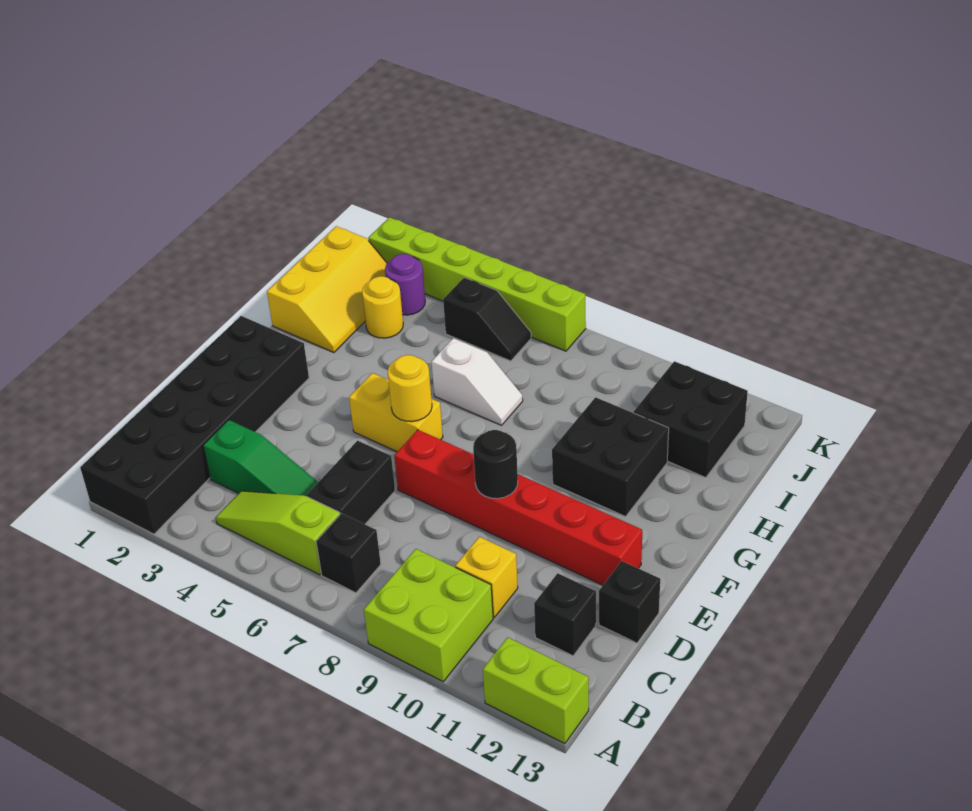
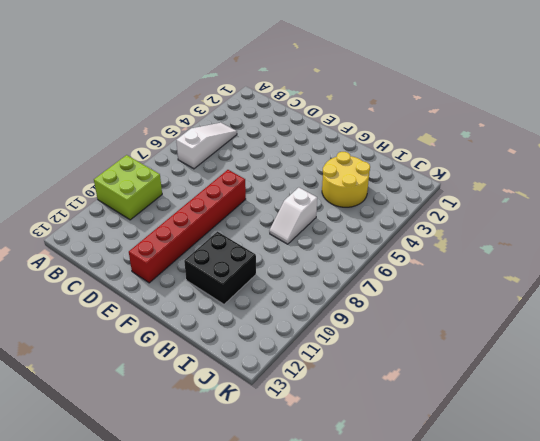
white slope B4:B6 level 1 top 6 -> lime slope B4:B6 level 1 top 6
yellow round brick H3:I4 level 1 -> yellow round brick I3 level 1
none -> black brick A1:F2 level 1
none -> lime brick A12:A13 level 1
none -> black brick B7 level 1

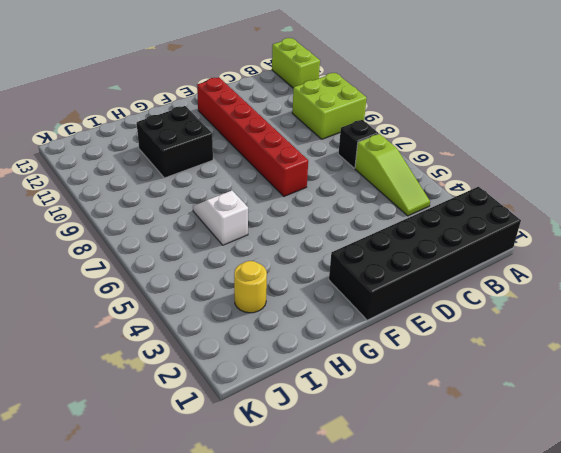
none -> green slope C3:C5 level 1 top 3
none -> black brick C6:D6 level 1
none -> yellow brick C10 level 1

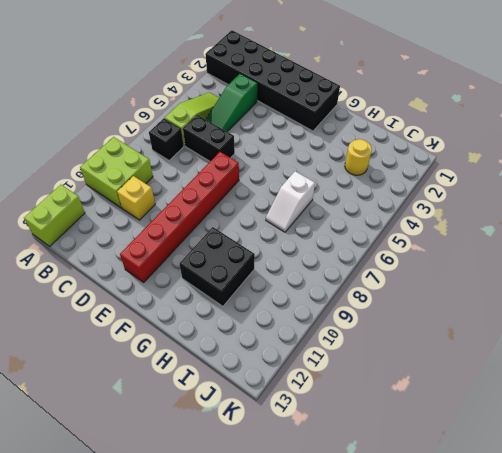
none -> black brick C12 level 1
none -> black brick D13 level 1
none -> yellow brick F5:F6 level 1

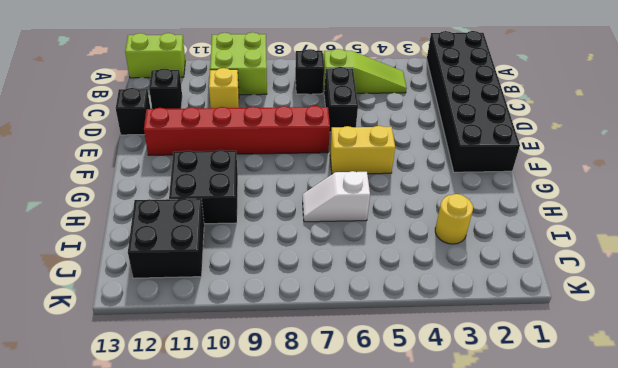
none -> green slope C3:C5 level 1 top 3
none -> yellow slope H1:J2 level 1 top 1
none -> purple round brick J3 level 1

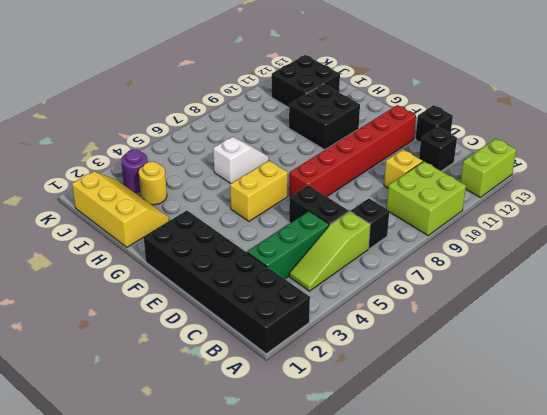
green brick C3:C5 level 1 -> green slope C3:C5 level 1 top 3
none -> black slope J5:J6 level 1 top 5
none -> lime brick K2:K7 level 1
none -> black round brick E9 level 2

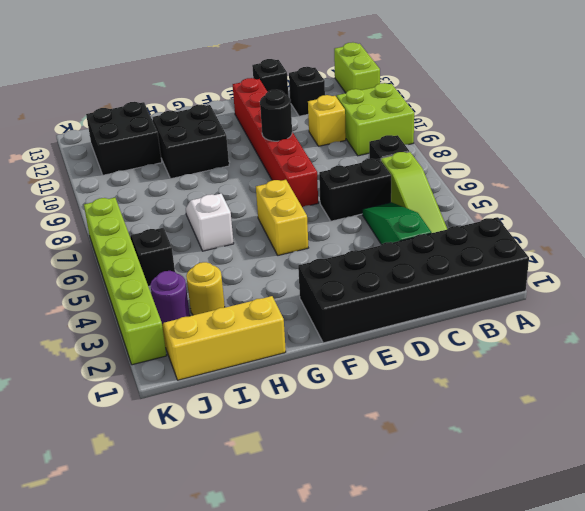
none -> yellow round brick F6 level 2

